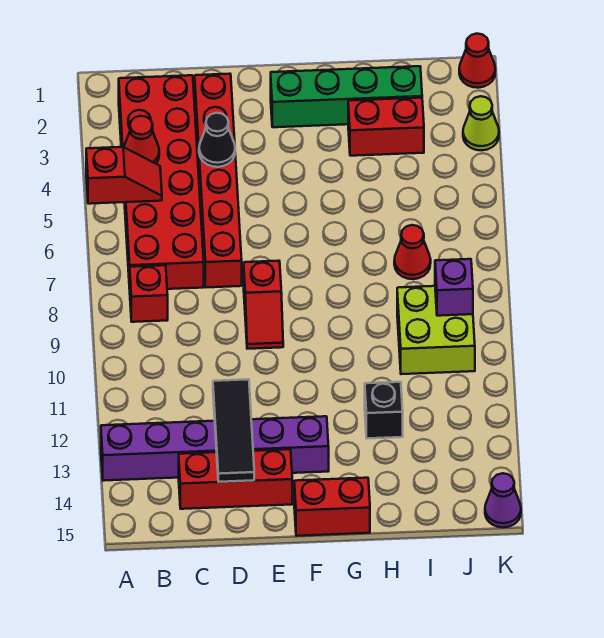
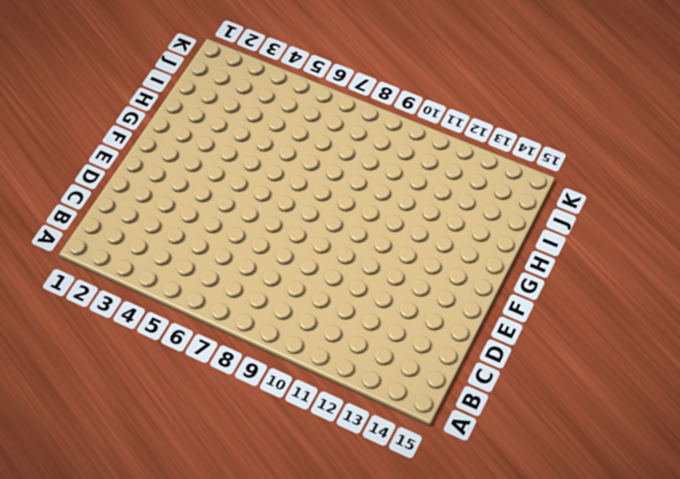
none -> purple brick A13:F13 level 1
none -> red brick B2:C7 level 1
none -> red brick B8 level 1

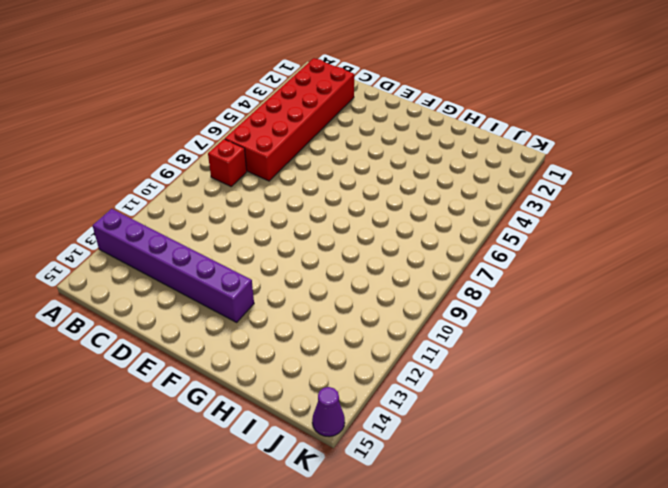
none -> red brick C14:E14 level 1
none -> red brick D2:D7 level 1
none -> red slope E8:E9 level 1 top 8

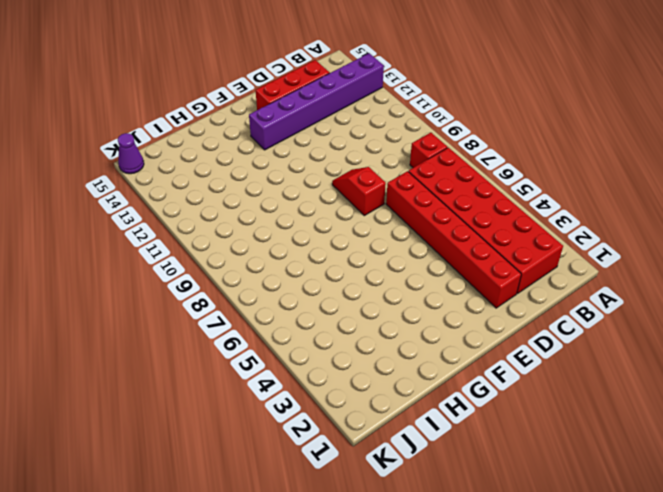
none -> green brick F2:I2 level 1
none -> red brick F15:G15 level 1
none -> red brick H3:I3 level 1

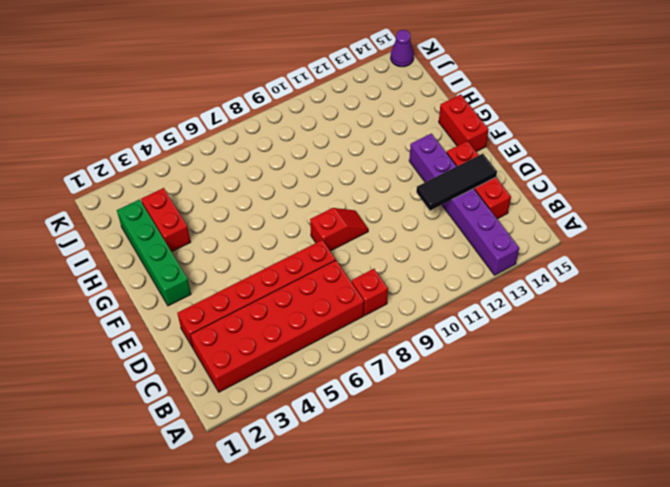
none -> black brick H12 level 1
none -> red cone I7 level 1
none -> lime brick I9:J10 level 1

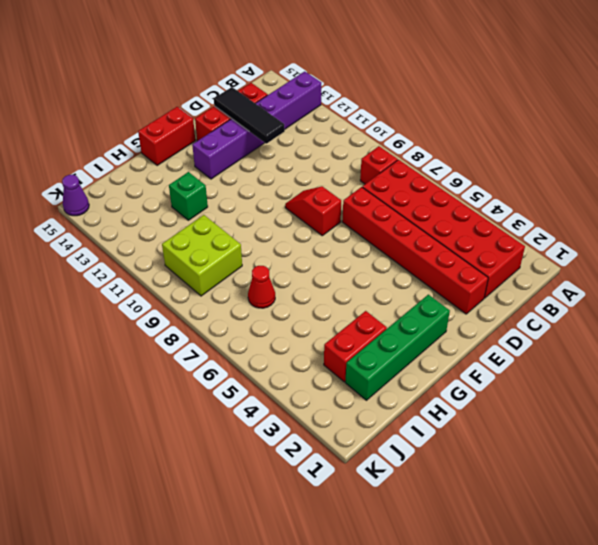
green brick H12 level 1 -> black brick H12 level 1
none -> red cone K1 level 1
none -> lime cone K3 level 1
none -> red slope A5:B5 level 2 top A

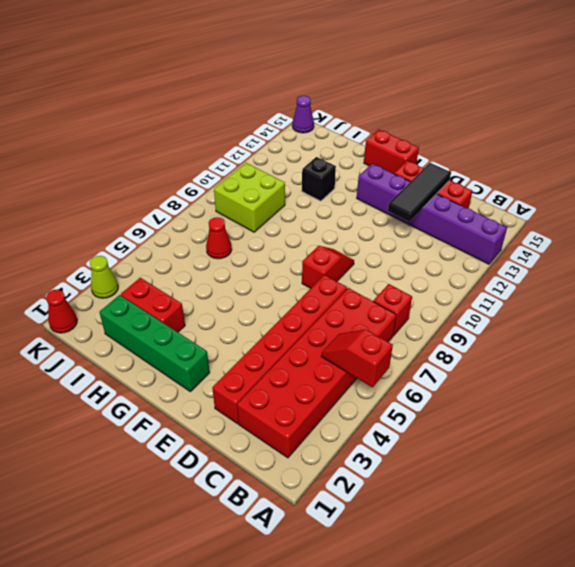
none -> red cone B4 level 2
none -> black cone D4 level 2
none -> purple brick J9 level 2

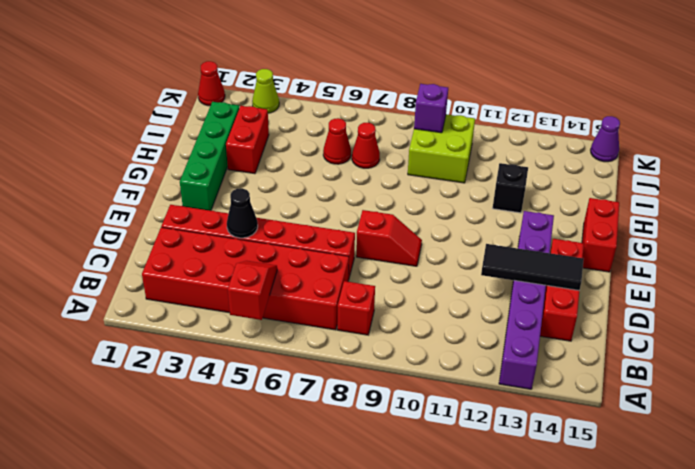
red cone I6 level 1 -> red cone B4 level 2

